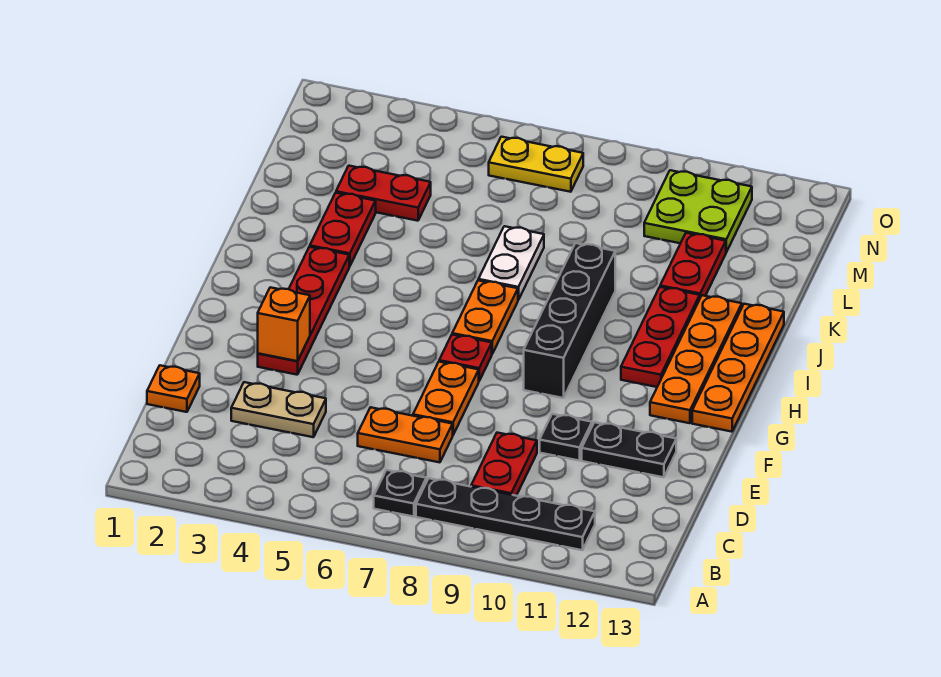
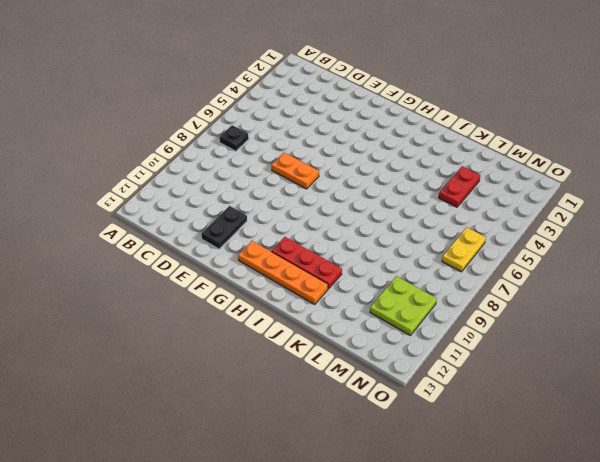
none -> black plate B8:B11 level 1
none -> red plate C9:D9 level 1
none -> orange plate D1 level 1

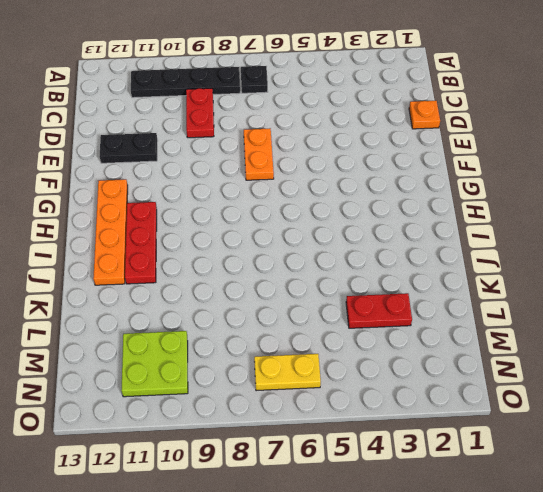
none -> tan plate D3:D4 level 1
none -> orange plate D6:D7 level 1
none -> black plate E10 level 1

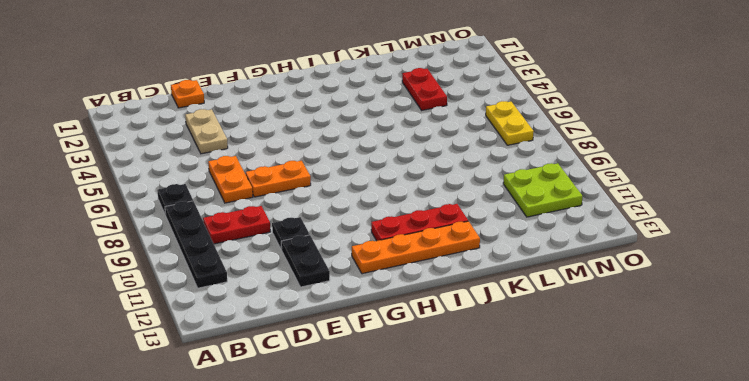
none -> red plate F3:I3 level 1
none -> red plate G7 level 1
none -> black brick G9:J9 level 1

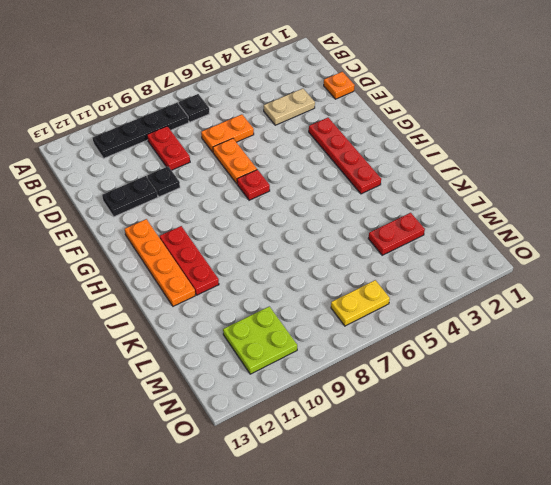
none -> black brick G9:J9 level 1
none -> orange plate G13:J13 level 1
none -> orange plate H7:I7 level 1

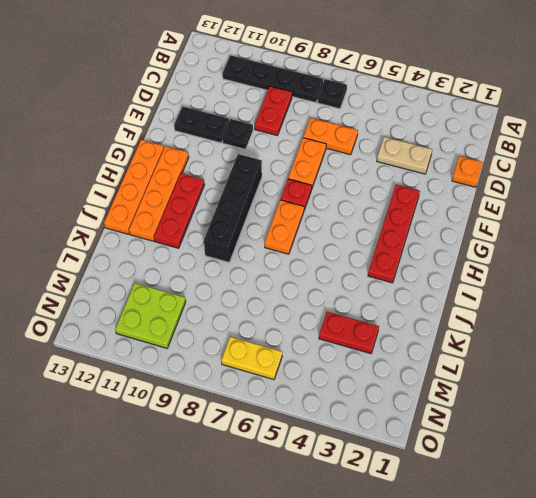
none -> red plate J3:K3 level 1
none -> white plate J7:K7 level 1
none -> red plate K11:L11 level 1

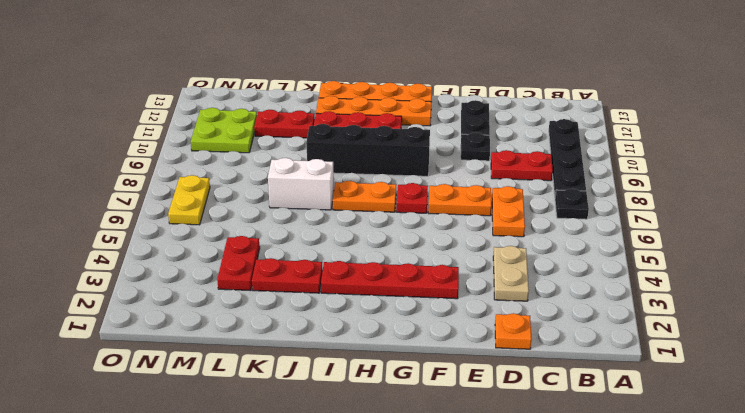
white brick J7:K7 level 1 -> white plate J7:K7 level 1
none -> orange brick F3 level 2

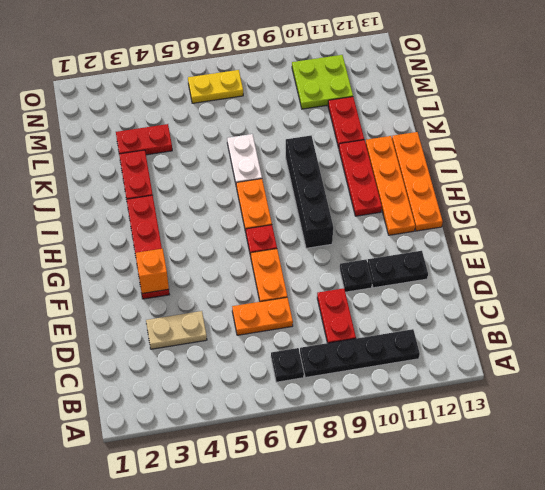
none -> orange plate D1 level 1

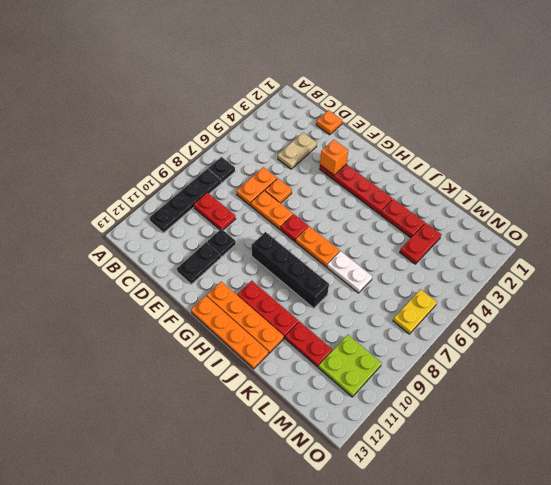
orange plate E6 level 1 -> none

